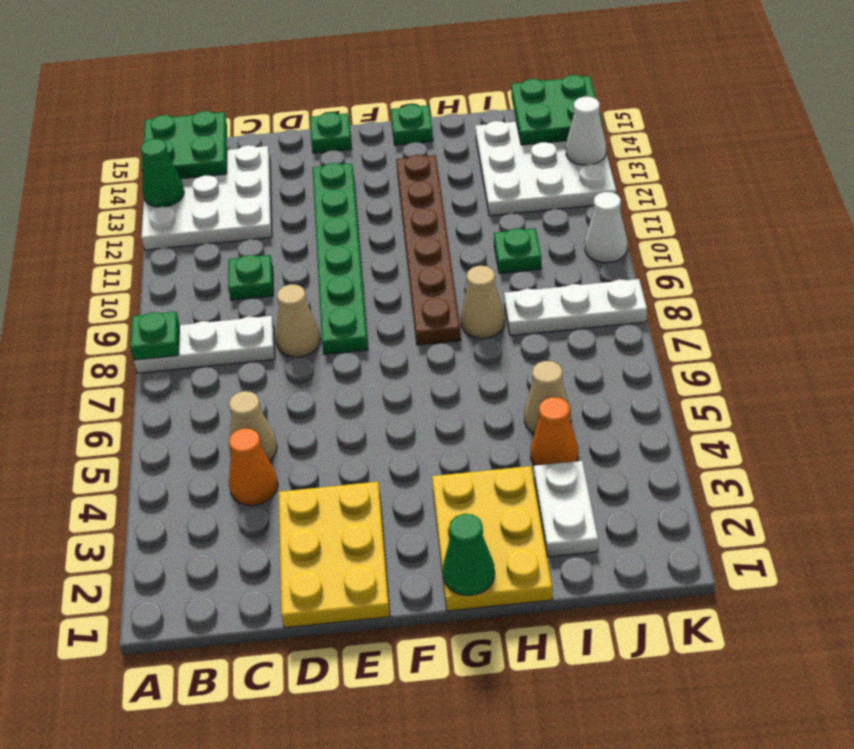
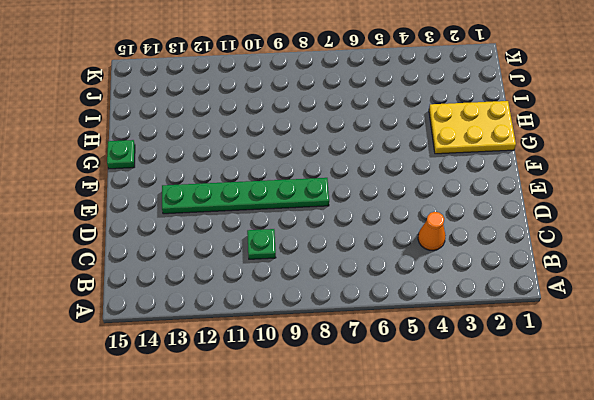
none -> white plate A8:C8 level 1
none -> white plate A12:C14 level 1
none -> tan cone C5 level 1

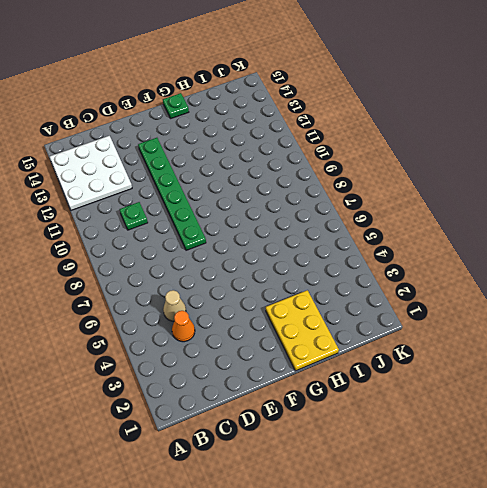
none -> white plate A8:C8 level 1
none -> yellow plate D1:E3 level 1
none -> tan cone D8 level 1

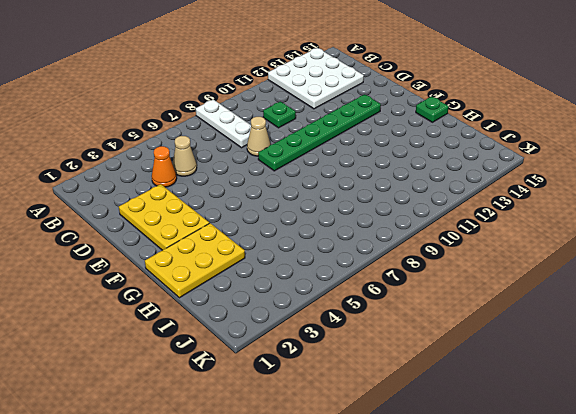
yellow plate D2:F3 level 1 -> yellow plate D1:E3 level 1
none -> green plate E15 level 1
none -> brown plate G8:G13 level 1
none -> tan cone H8 level 1

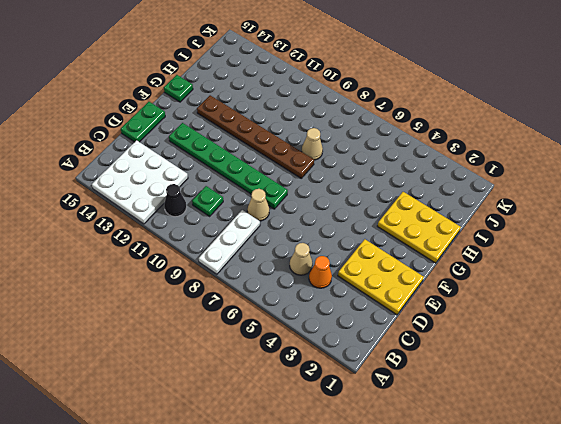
black cone B11 level 1 -> none
green plate D15:E15 level 1 -> green plate E15 level 1
none -> white plate I2:I3 level 1
none -> orange cone I4 level 1
none -> tan cone I5 level 1

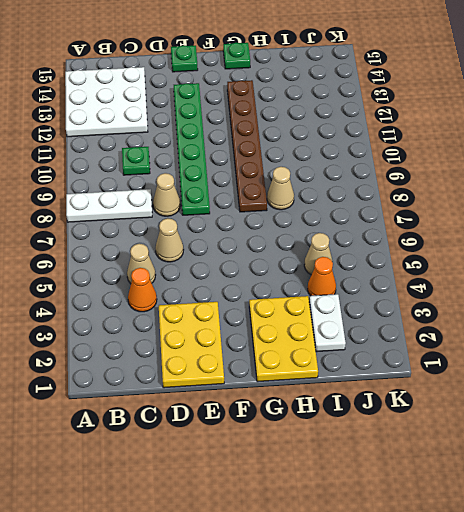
tan cone D6 level 1 -> none
none -> white plate I8:K8 level 1
none -> green plate I10 level 1
none -> white plate I12:K14 level 1

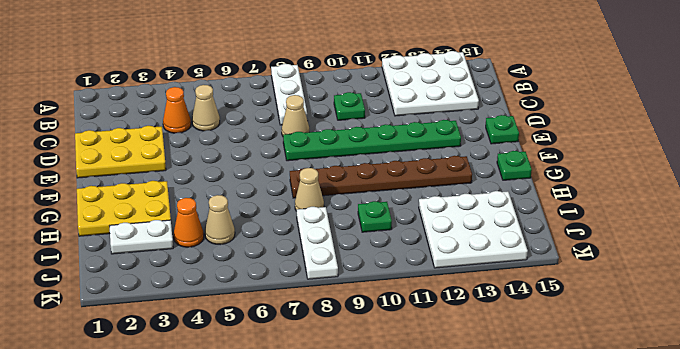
none -> white cone K10 level 1
none -> green plate A8 level 2
none -> green cone A13 level 2

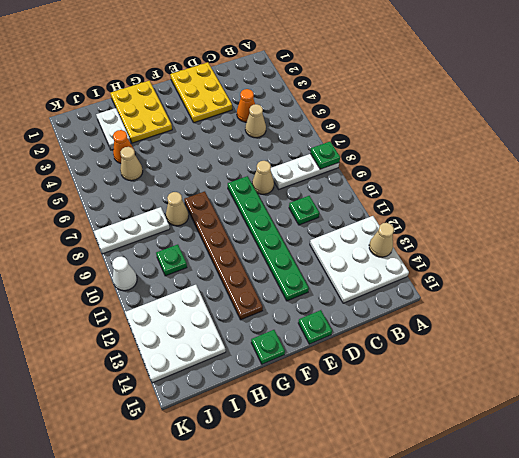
tan cone A13 level 2 -> green cone A13 level 2
none -> green plate A14:B15 level 2
none -> green cone G1 level 2
none -> green plate J14:K15 level 2

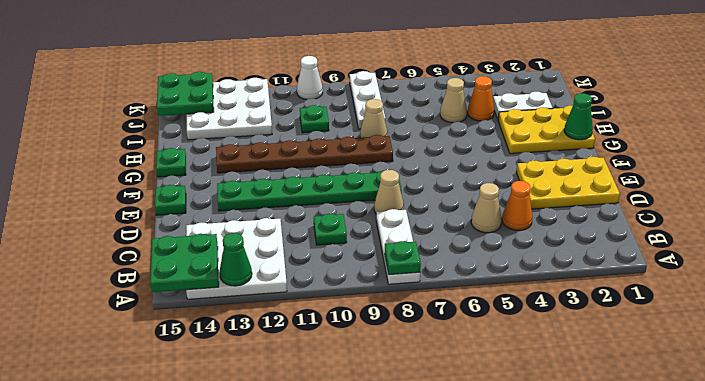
none -> white cone K13 level 2

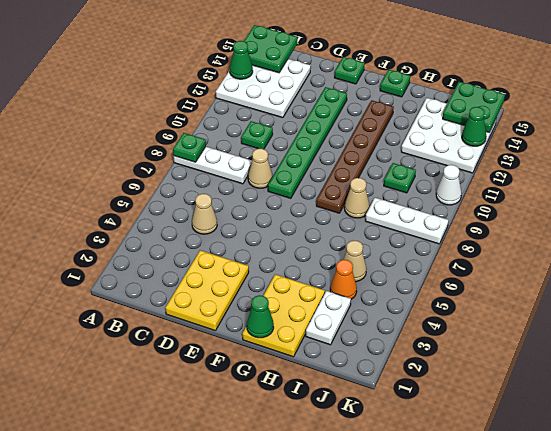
green cone K13 level 2 -> white cone K13 level 2
none -> orange cone C4 level 1

